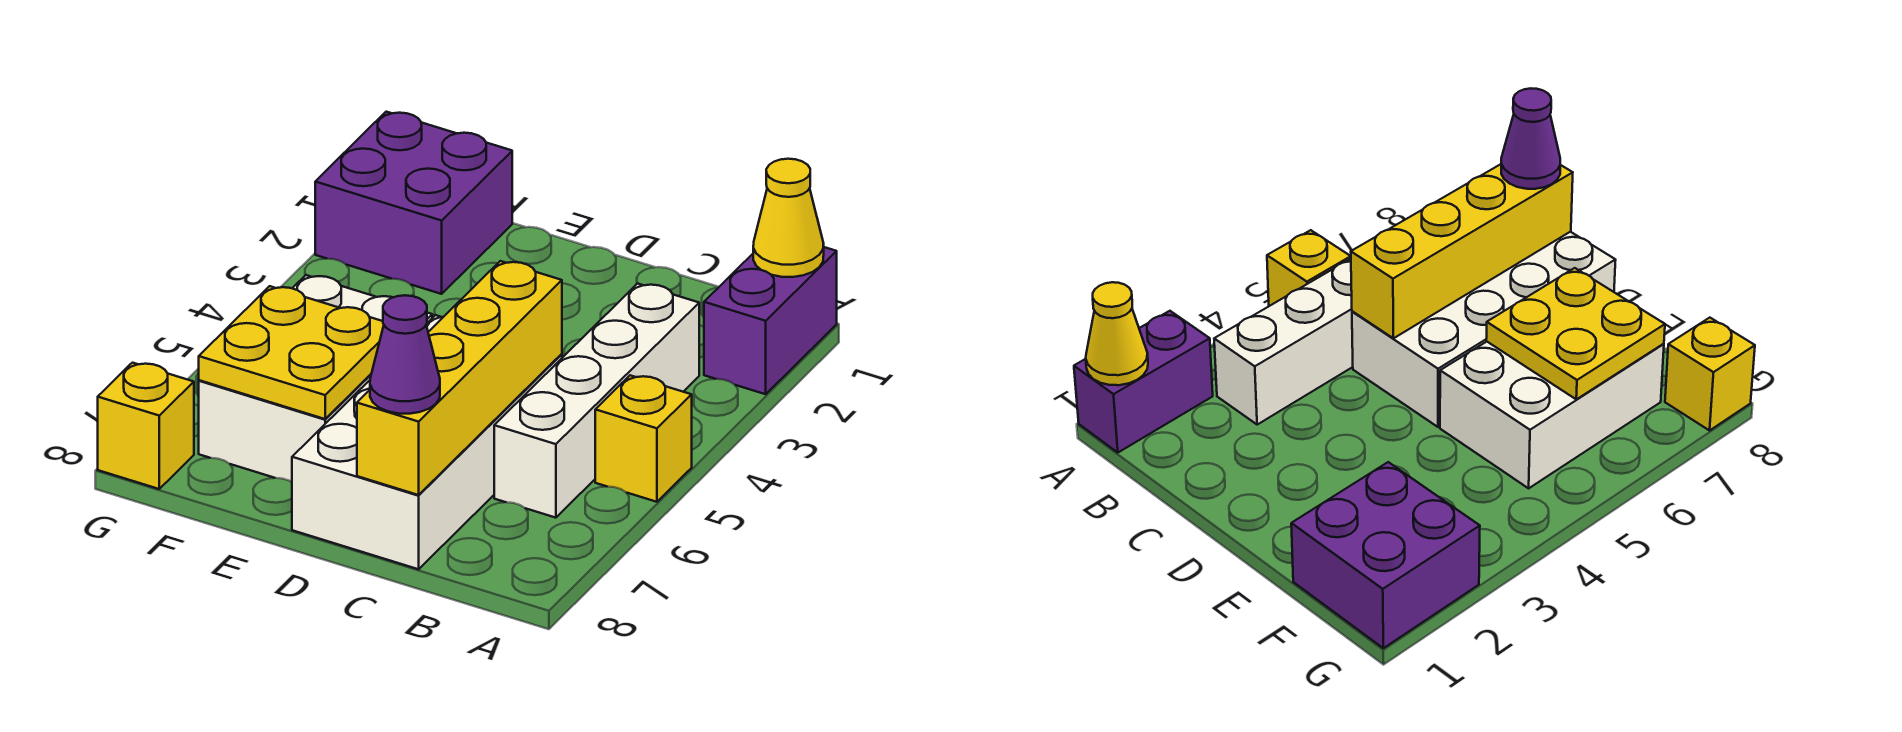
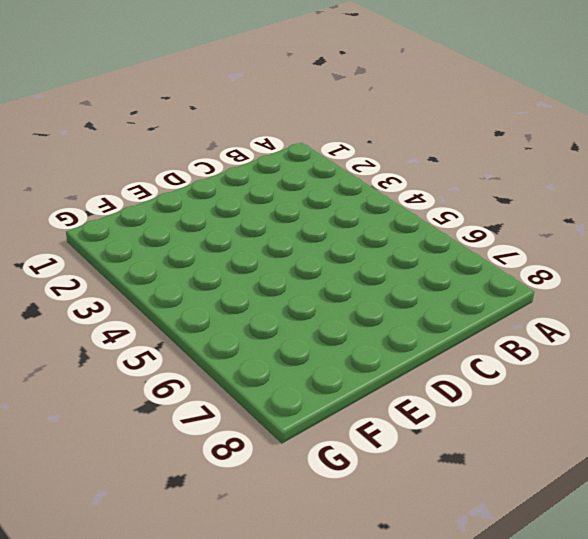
none -> purple brick A1:A2 level 1
none -> yellow brick A5 level 1

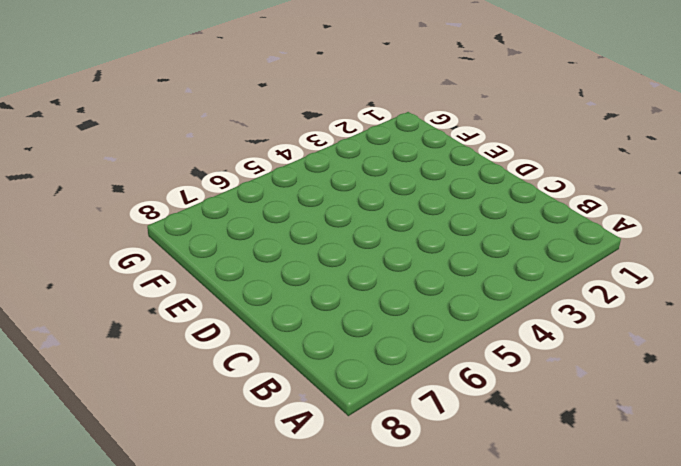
none -> purple brick A1:A2 level 1
none -> yellow brick A5 level 1

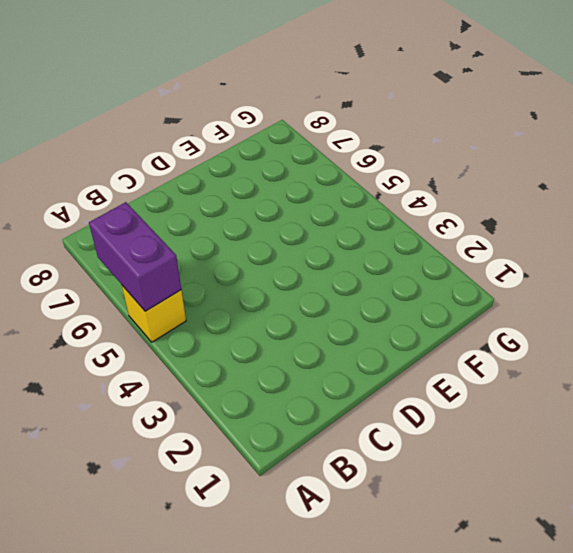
purple brick A5:A6 level 2 -> purple brick A1:A2 level 1
none -> white brick B3:B6 level 1
none -> white brick C5:D8 level 1

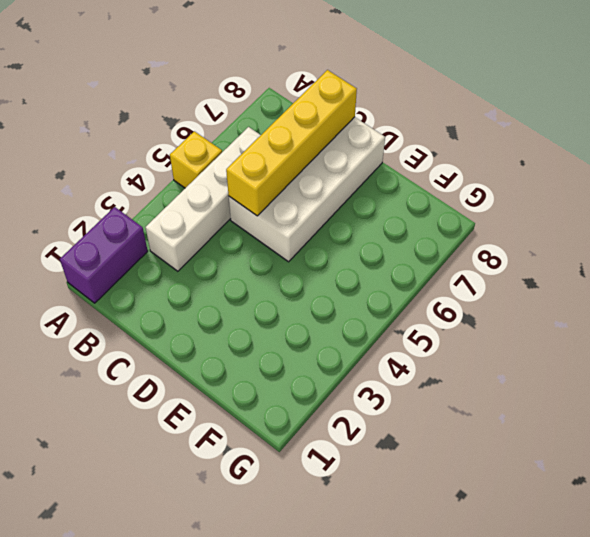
none -> white brick E5:F7 level 1
none -> purple brick F1:G2 level 1

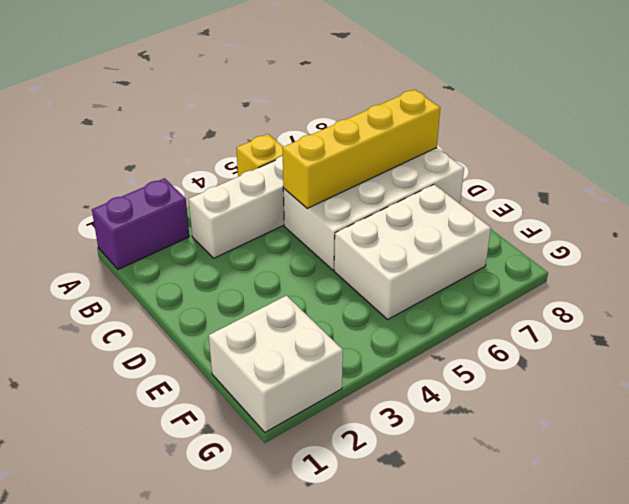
white brick F1:G2 level 1 -> purple brick F1:G2 level 1
none -> yellow brick G8 level 1
none -> yellow cone A1 level 2

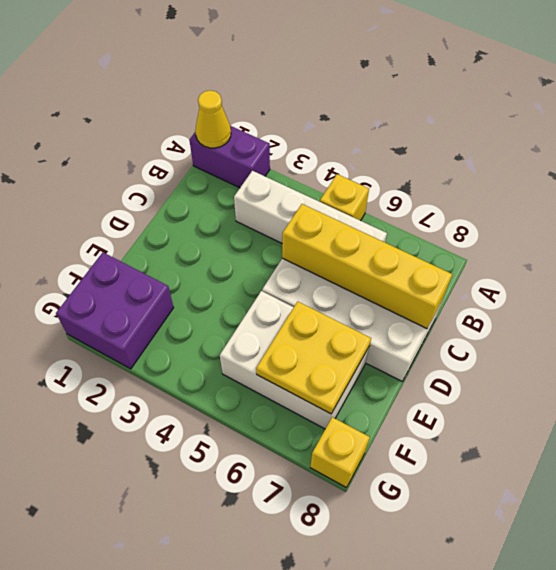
none -> purple cone C8 level 3

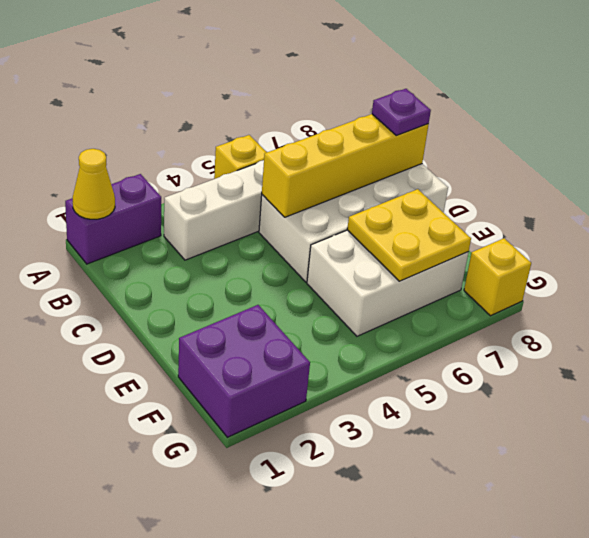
purple plate C8 level 3 -> purple cone C8 level 3

